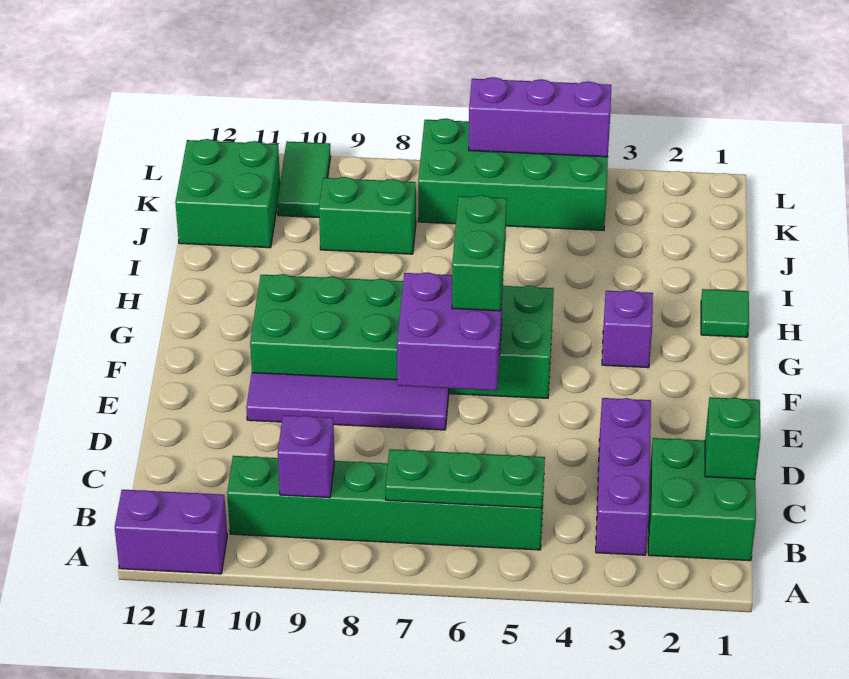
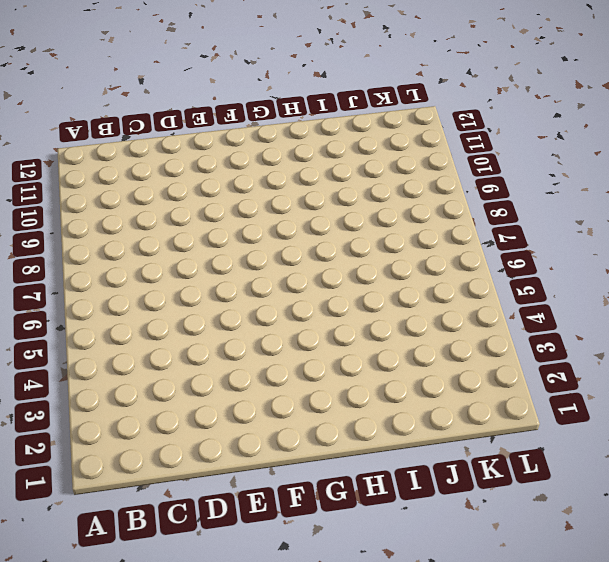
none -> purple brick A11:A12 level 1
none -> green brick B1:C2 level 1
none -> purple brick B3:D3 level 1

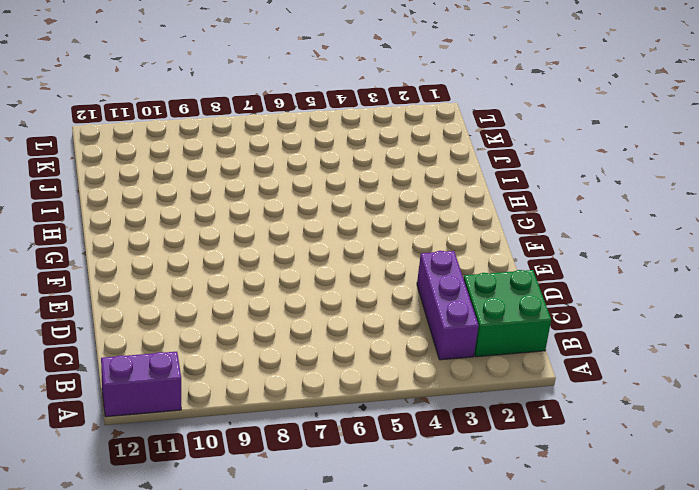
none -> green brick B5:B10 level 1
none -> purple tile E7:E10 level 1
none -> green brick F5:G10 level 1

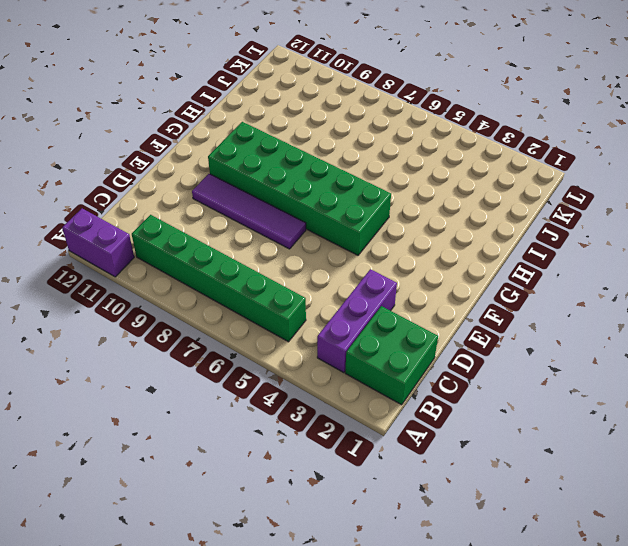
none -> purple brick G3 level 1
none -> green tile H1 level 1
none -> green brick J8:J9 level 1

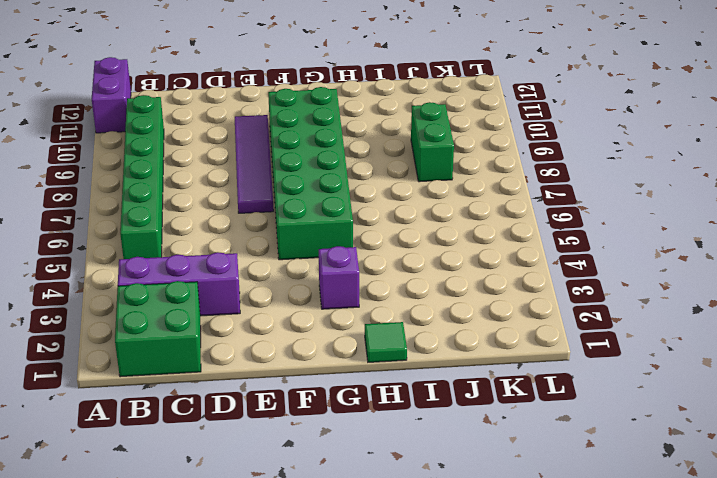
none -> green brick J11:K12 level 1
none -> green brick K4:L7 level 1
none -> green tile K10:L10 level 1

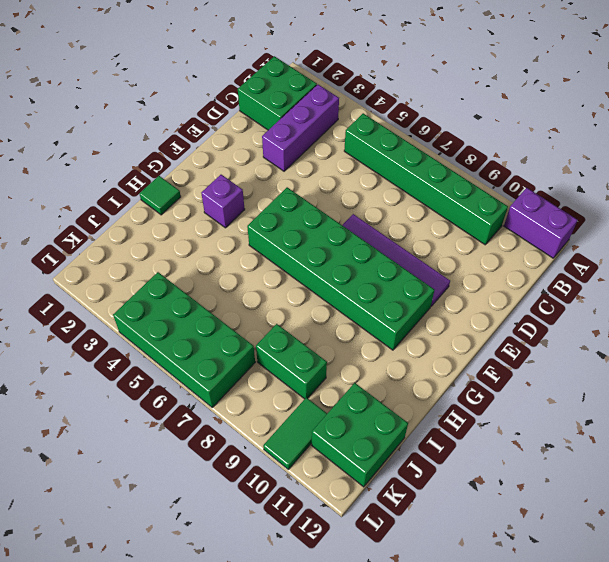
none -> green plate B5:B7 level 2
none -> purple brick B9 level 2
none -> green brick C1 level 2

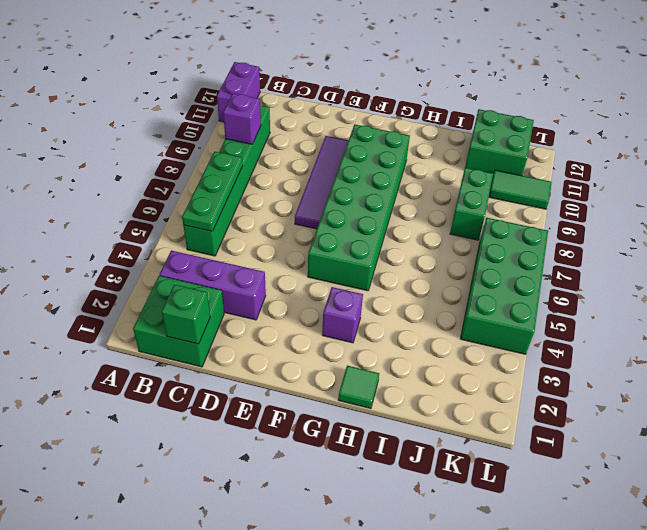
none -> purple brick E6:F7 level 2
none -> purple brick L4:L6 level 2
none -> green brick F6:G6 level 3

